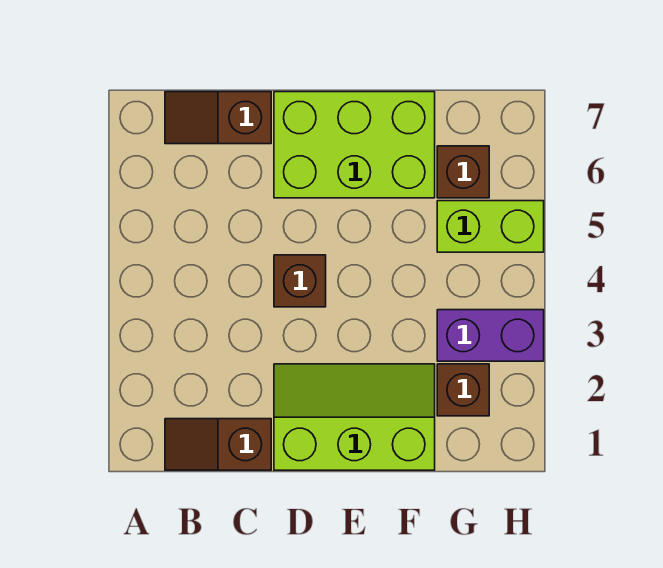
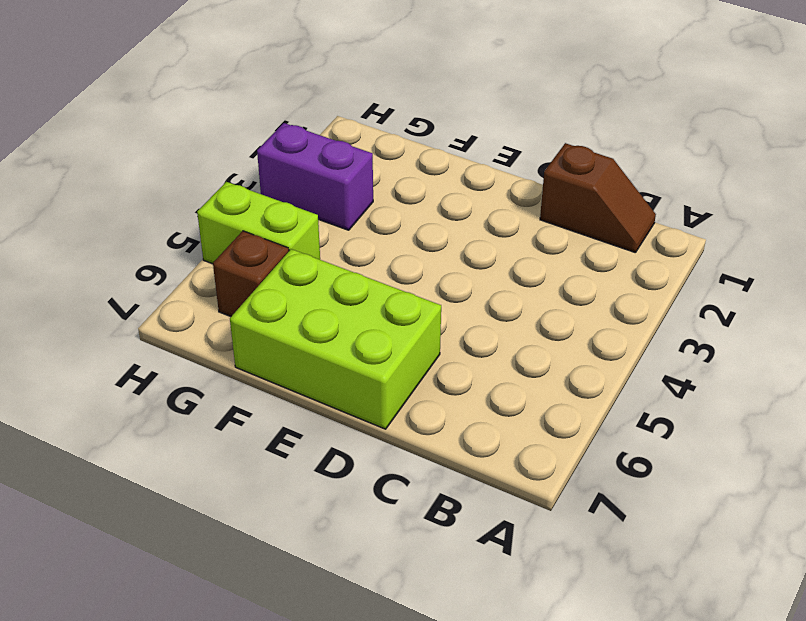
none -> brown slope B7:C7 level 1 top C
none -> lime slope D1:F2 level 1 top 1

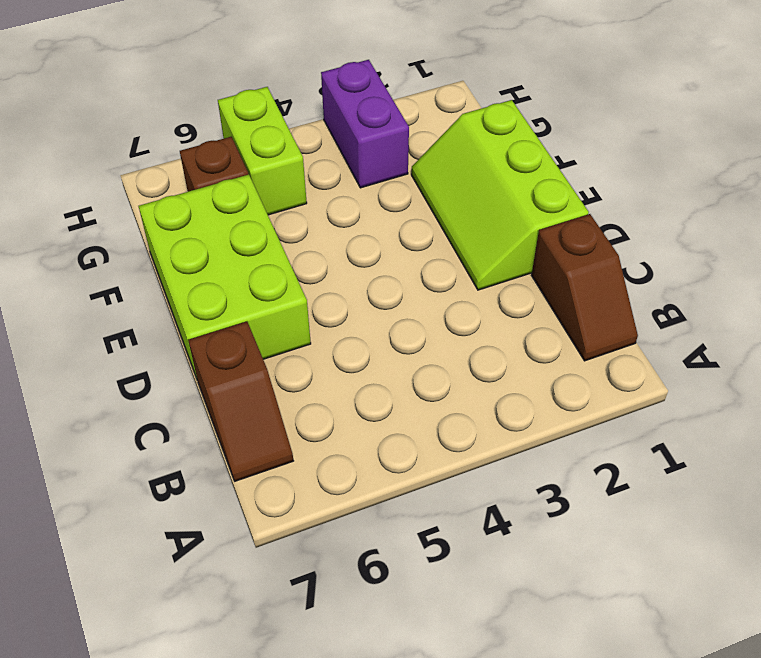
none -> brown brick D4 level 1
none -> brown brick G2 level 1

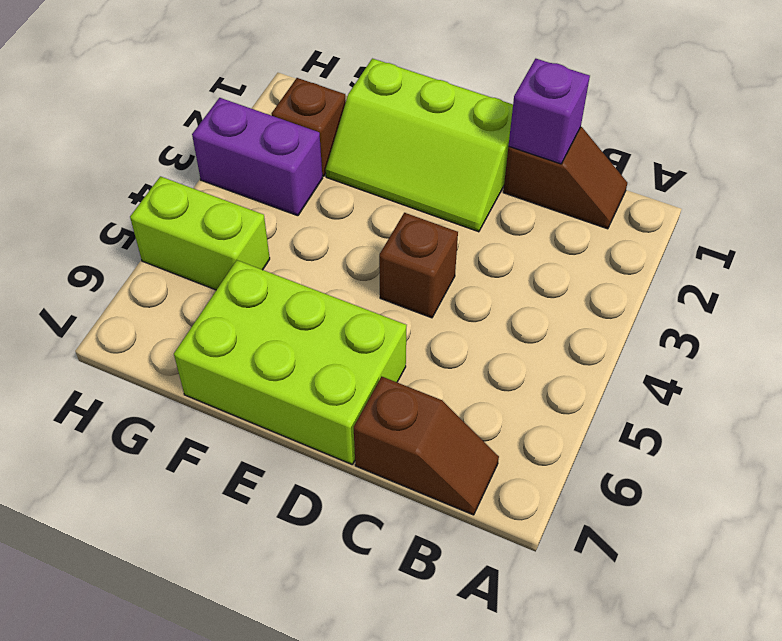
purple brick C1 level 2 -> none
none -> brown brick G6 level 1

